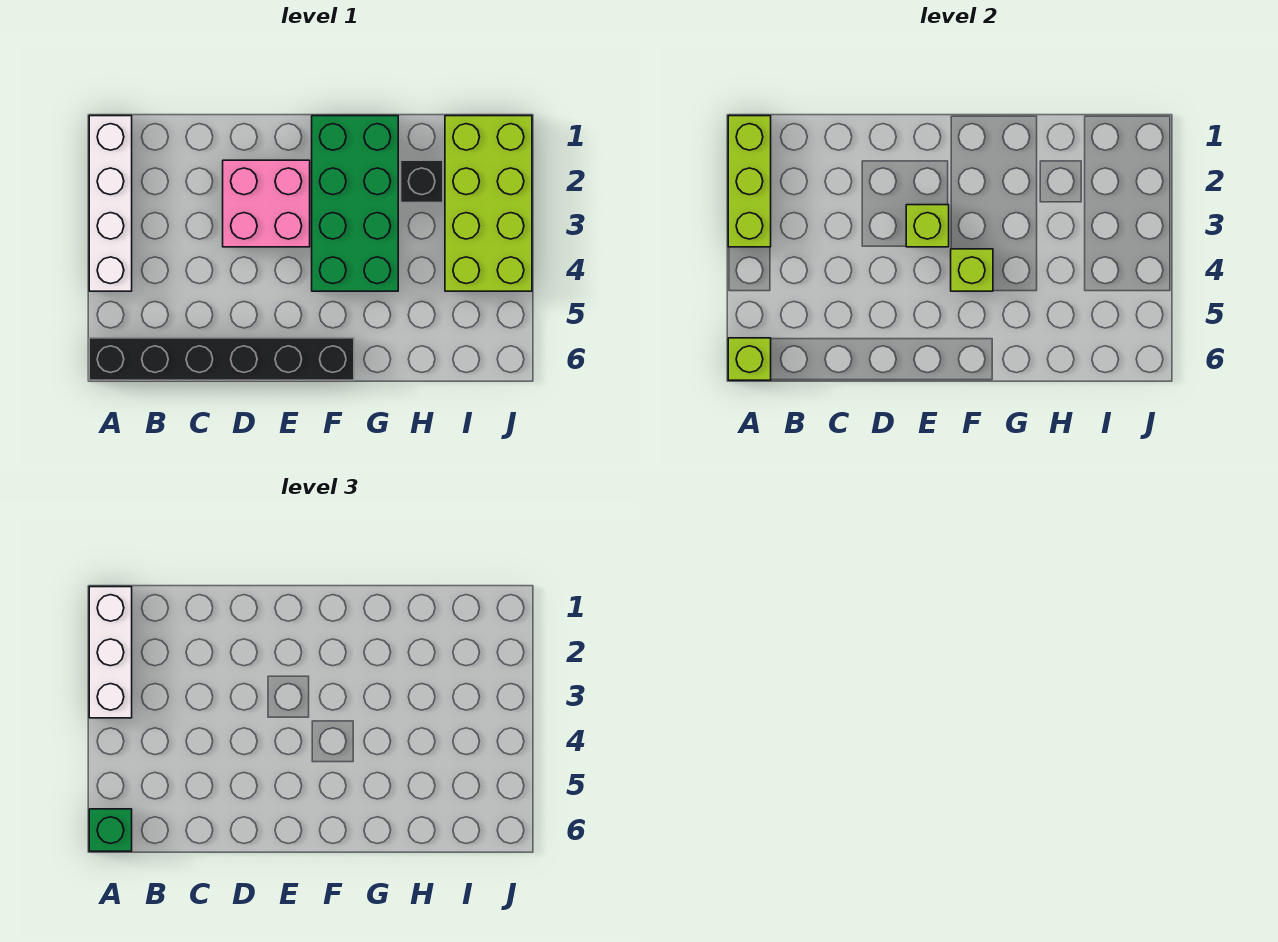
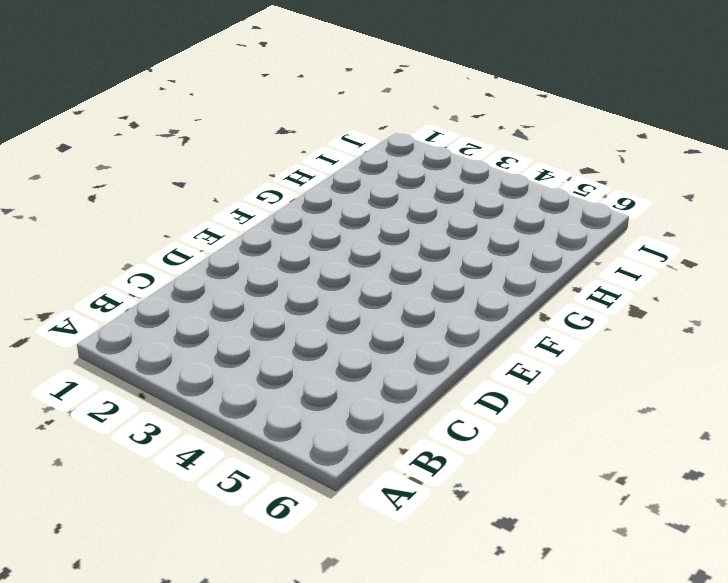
none -> white brick A1:A4 level 1
none -> black brick A6:F6 level 1
none -> pink brick D2:E3 level 1

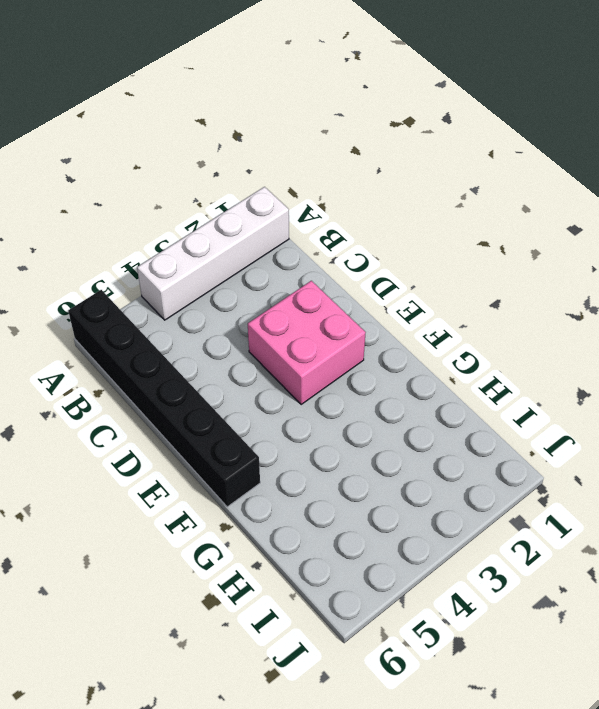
none -> green brick F1:G4 level 1
none -> black brick H2 level 1
none -> lime brick I1:J4 level 1

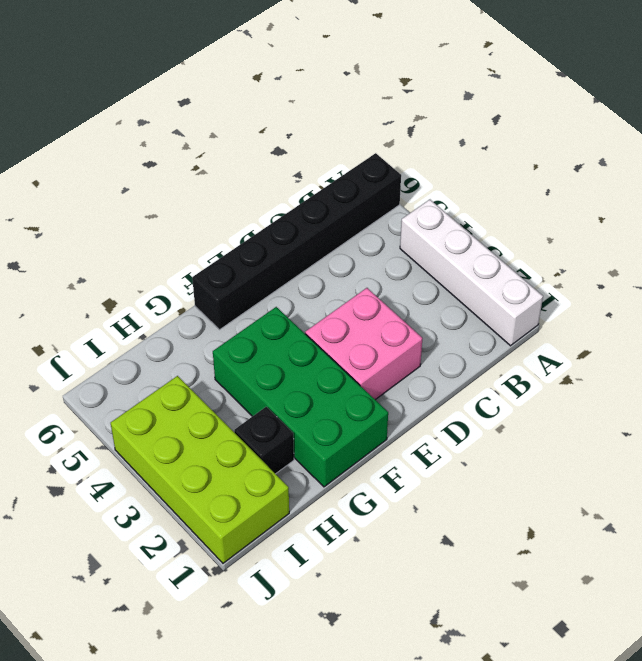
none -> lime brick A1:A3 level 2
none -> lime brick A6 level 2
none -> lime brick E3 level 2

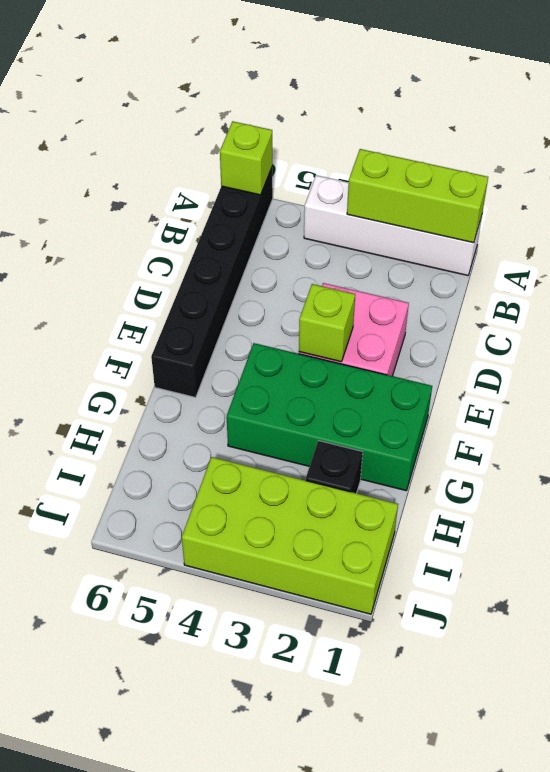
none -> lime brick F4 level 2
none -> white brick A1:A3 level 3
none -> green brick A6 level 3

